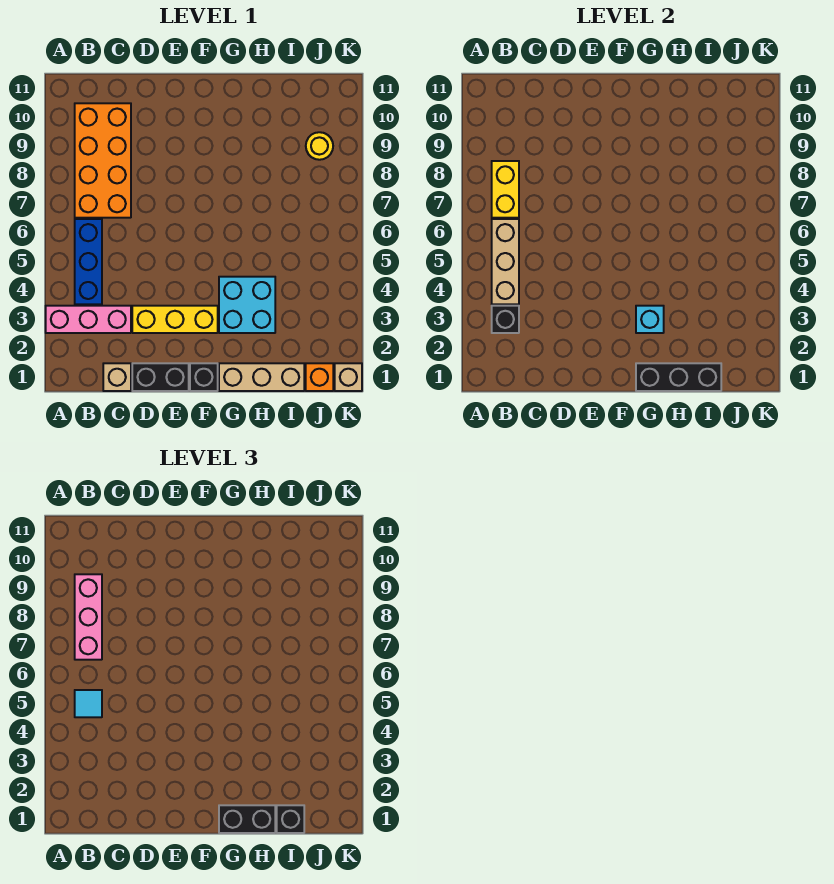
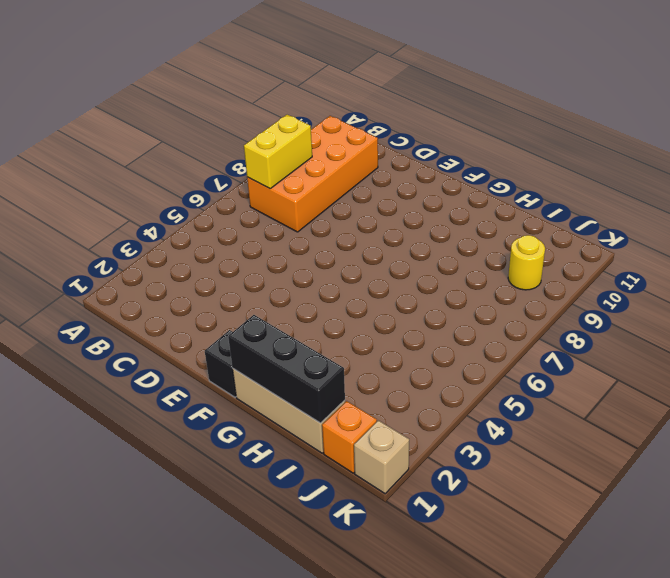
none -> pink brick A3:C3 level 1
none -> blue brick B4:B6 level 1
none -> tan brick C1 level 1

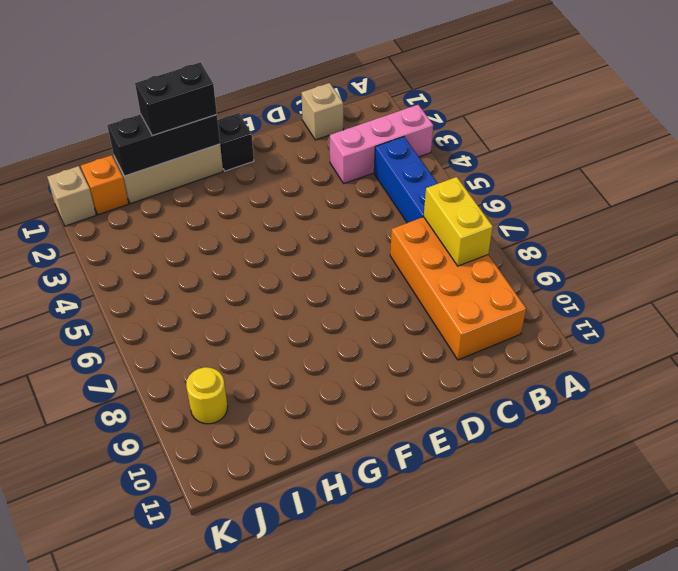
none -> black brick D1:E1 level 1
none -> yellow brick D3:F3 level 1
none -> cyan brick G3:H4 level 1

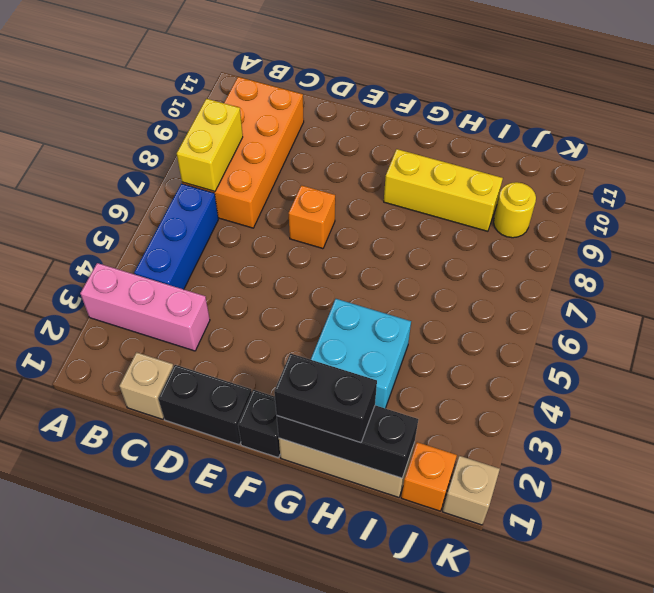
orange brick E7 level 1 -> none
yellow brick G9:I9 level 1 -> yellow brick D3:F3 level 1
none -> black brick B3 level 2
none -> tan brick B4:B6 level 2
none -> cyan brick G3 level 2

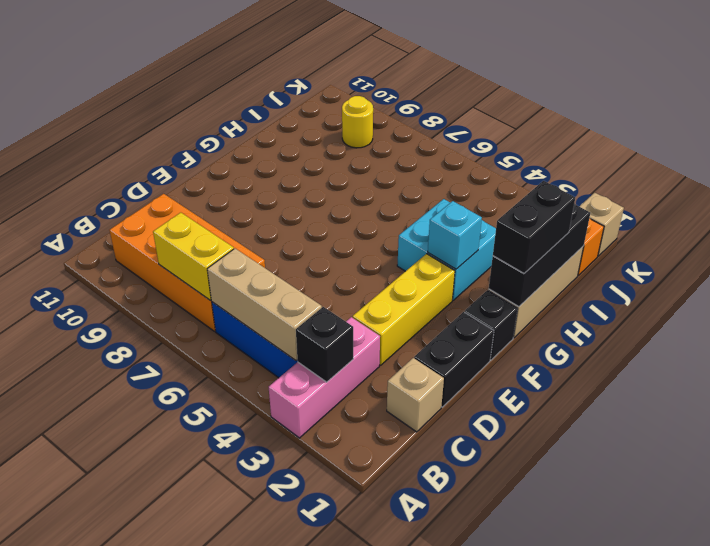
none -> cyan tile B5 level 3
none -> pink brick B7:B9 level 3
none -> black brick I1 level 3

